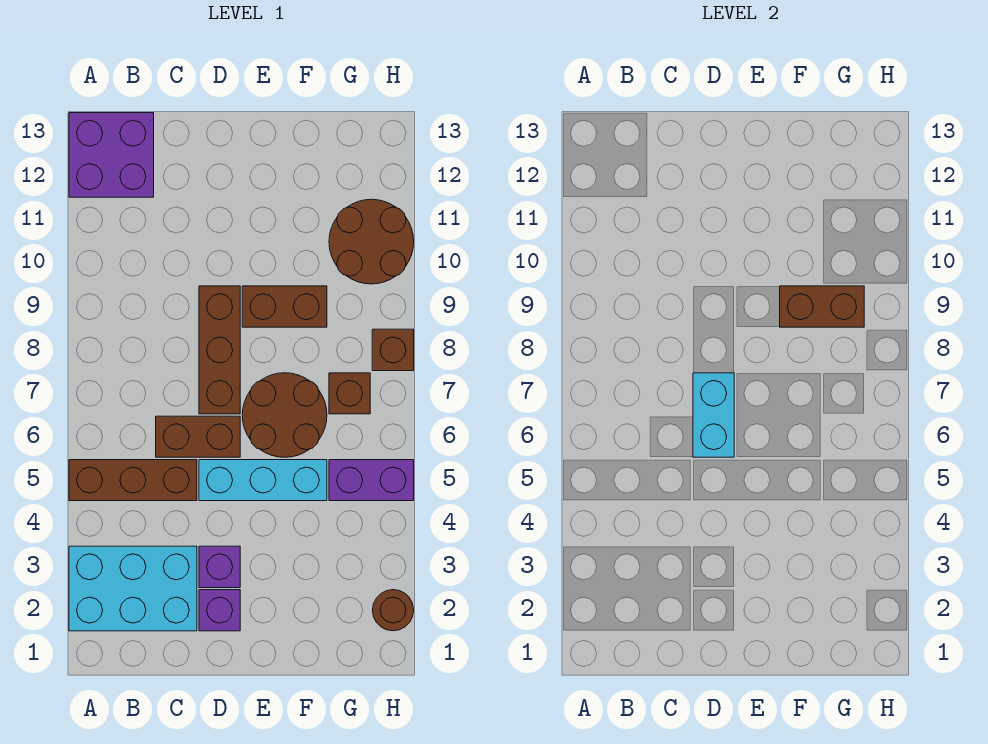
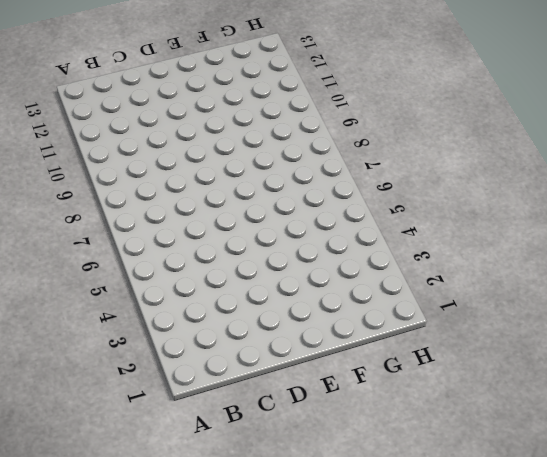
none -> cyan brick A2:C3 level 1
none -> brown brick A5:C5 level 1
none -> purple brick A12:B13 level 1

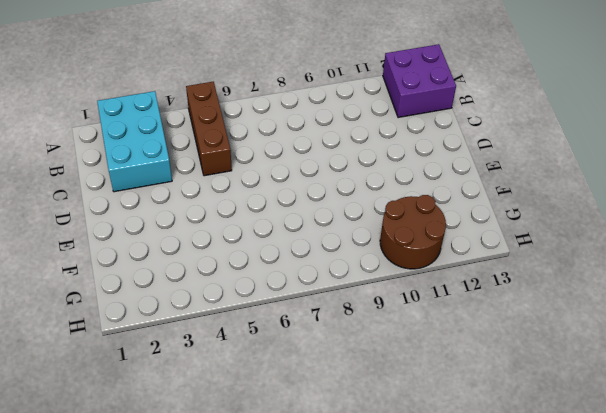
none -> brown brick C6:D6 level 1
none -> purple brick D2 level 1
none -> purple brick D3 level 1

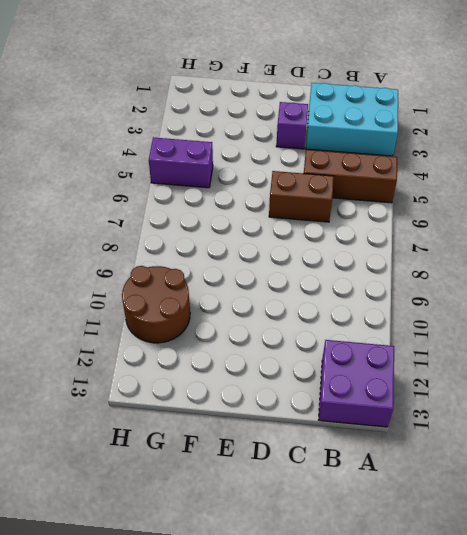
none -> purple brick D2 level 1
none -> cyan brick D5:F5 level 1
none -> brown brick D7:D9 level 1

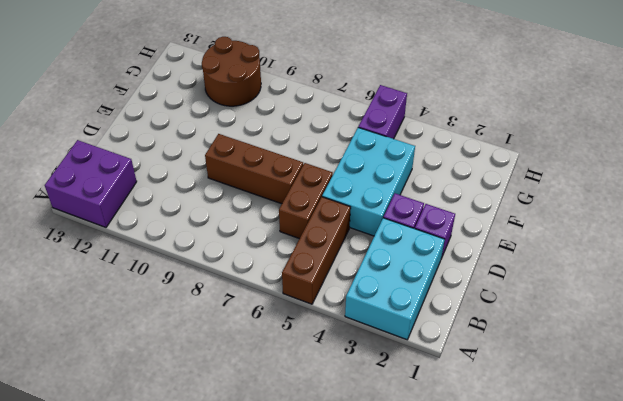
cyan brick D4:F5 level 1 -> cyan brick D5:F5 level 1
none -> brown round brick E6:F7 level 1
none -> brown brick E9:F9 level 1
none -> brown brick G7 level 1

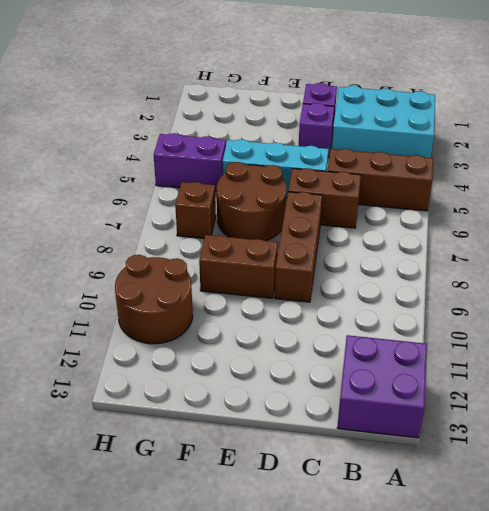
none -> brown round brick H2 level 1
none -> brown brick H8 level 1
none -> cyan brick D6:D7 level 2

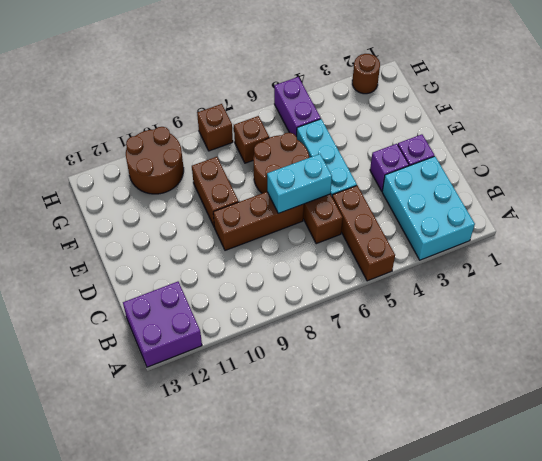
none -> brown brick F9:G9 level 2

